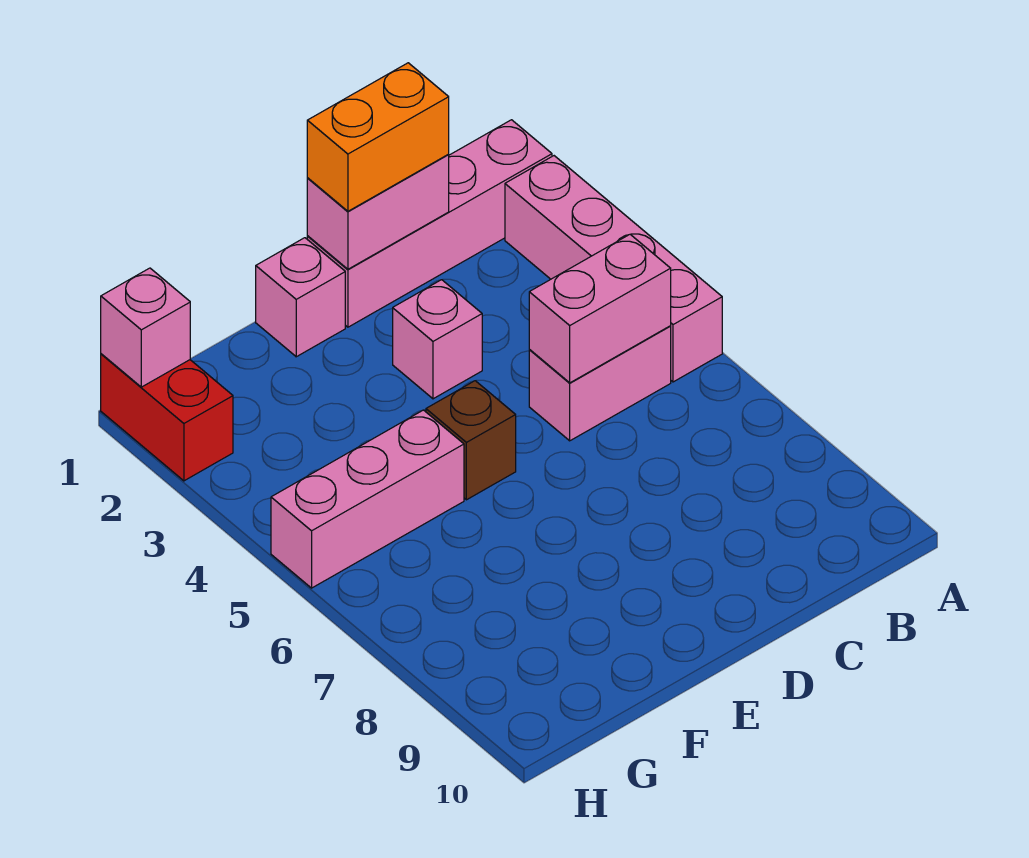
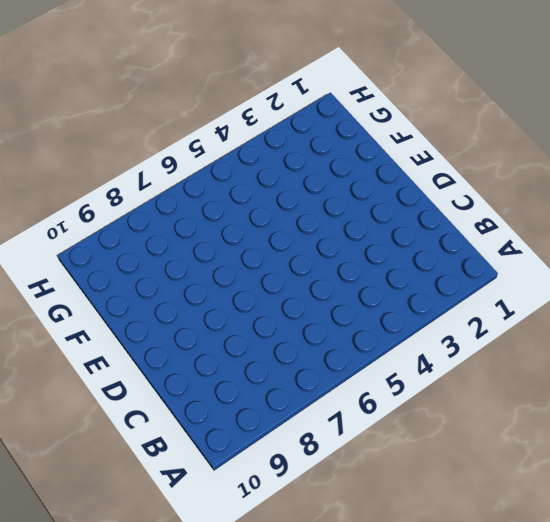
none -> pink brick A1:D1 level 1
none -> pink brick A2:A5 level 1
none -> pink brick B5:C5 level 1

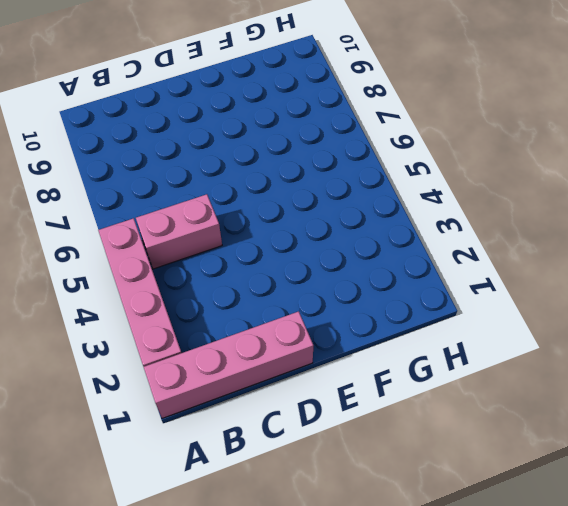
none -> pink brick D3 level 1
none -> pink brick E1 level 1
none -> brown brick E5 level 1

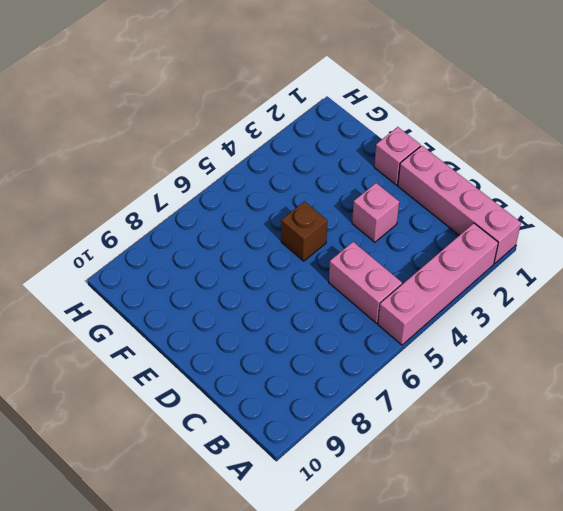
none -> pink brick F5:H5 level 1
none -> red brick H1:H2 level 1
none -> pink brick B5:C5 level 2

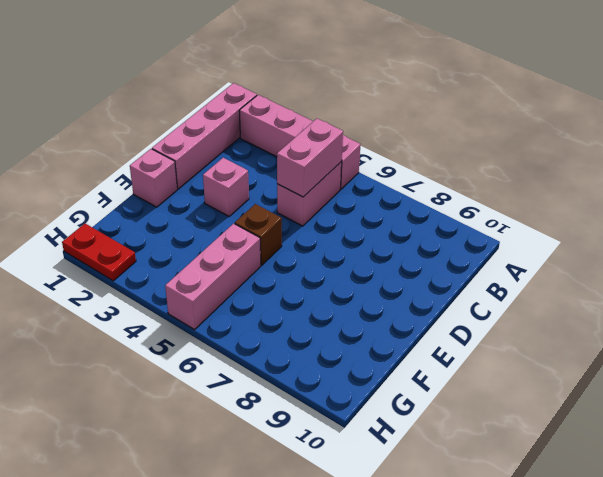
red plate H1:H2 level 1 -> red brick H1:H2 level 1
none -> pink brick C1:D1 level 2
none -> pink brick H1 level 2
none -> orange brick C1:D1 level 3

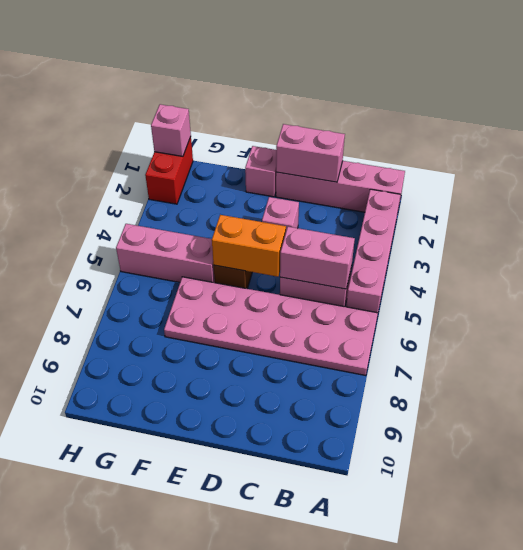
pink plate A6:F7 level 1 -> none
orange brick D5:E5 level 2 -> orange brick C1:D1 level 3

